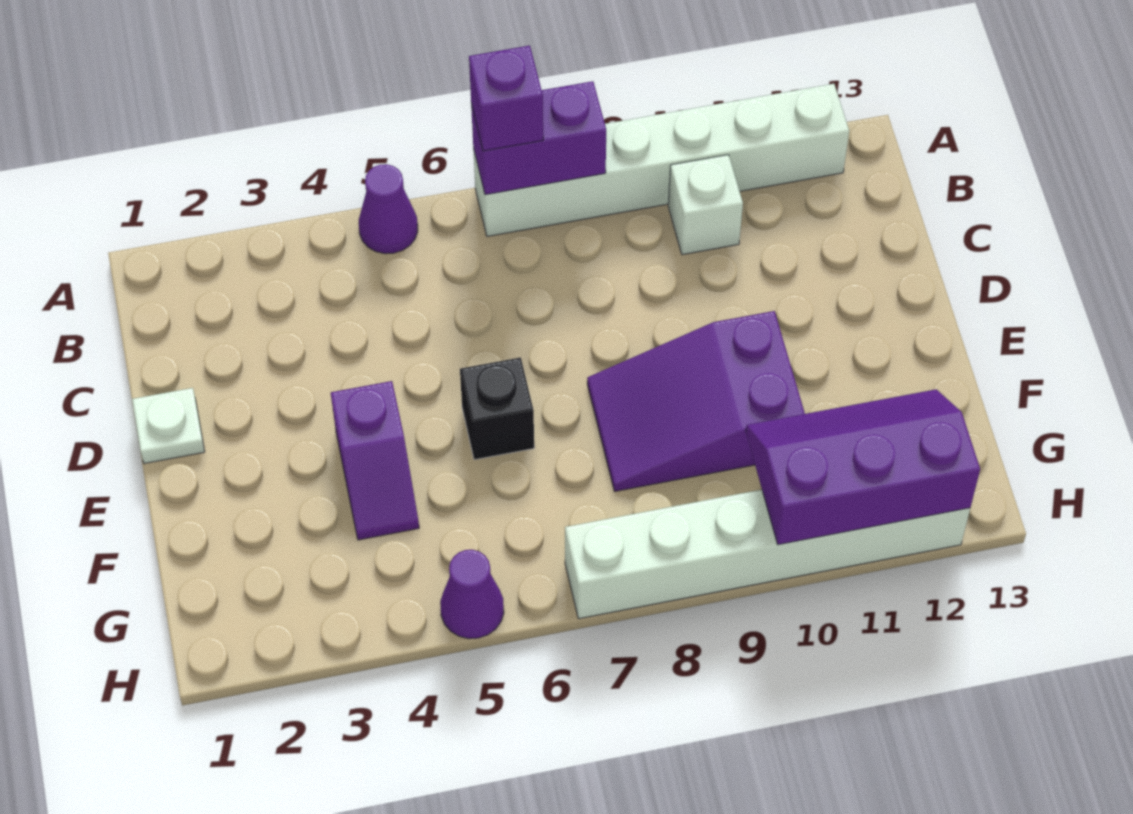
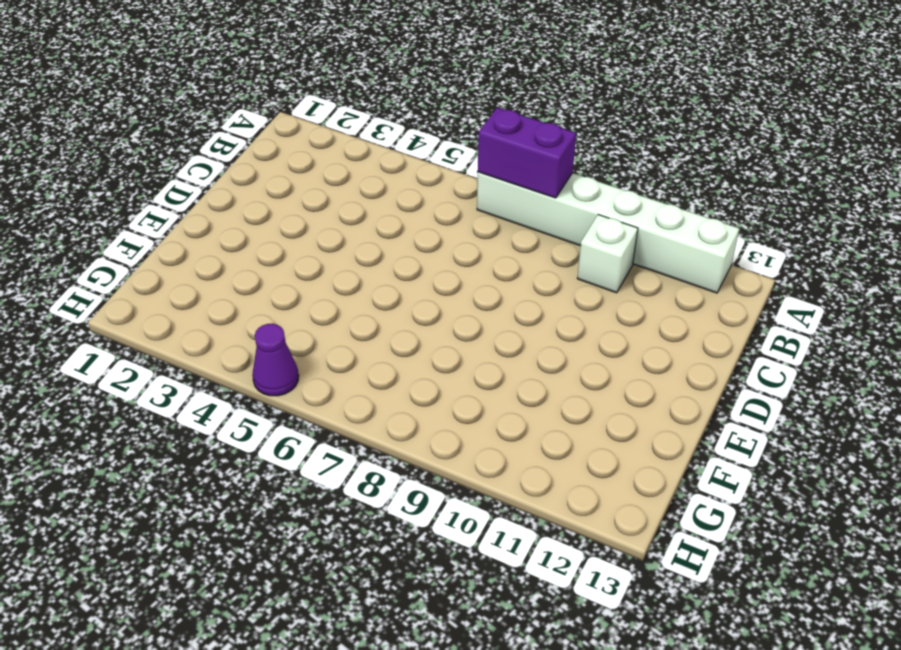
none -> purple cone A5 level 1
none -> white plate D1 level 1
none -> purple slope E4:F4 level 1 top E

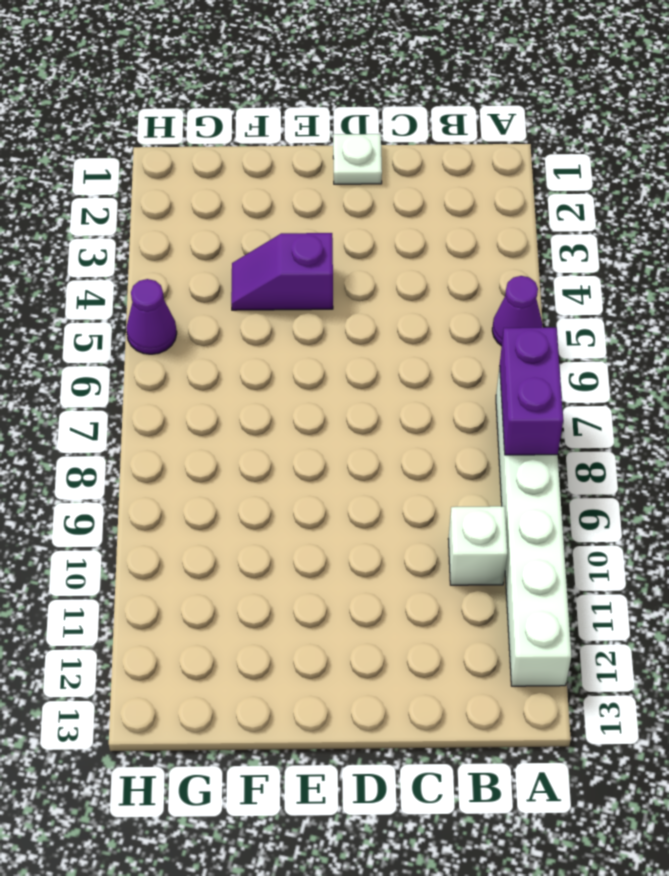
none -> black brick E6 level 1
none -> purple slope E8:F10 level 1 top 10
none -> white brick H7:H12 level 1

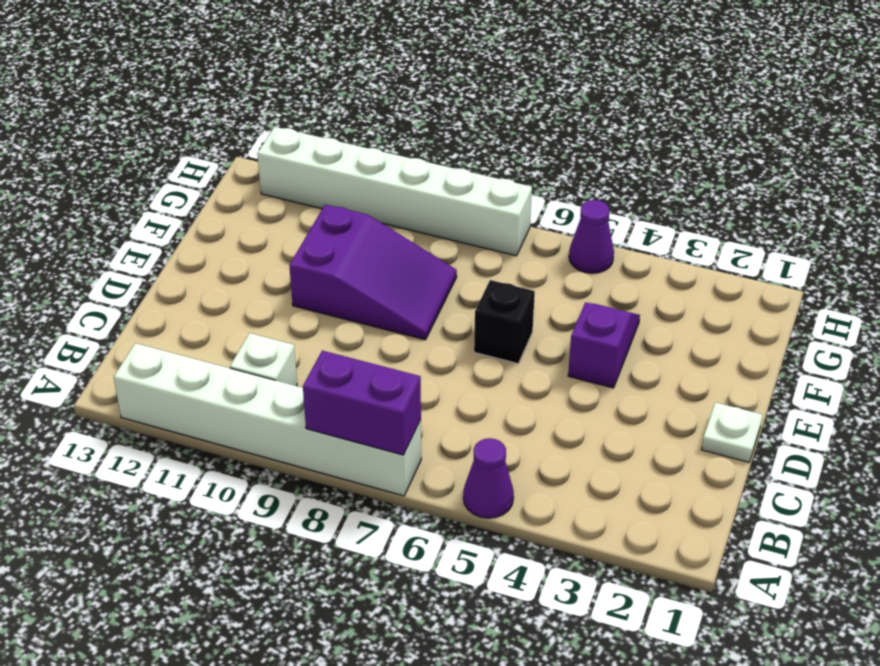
none -> purple slope G10:H12 level 2 top H
none -> purple brick A7 level 3

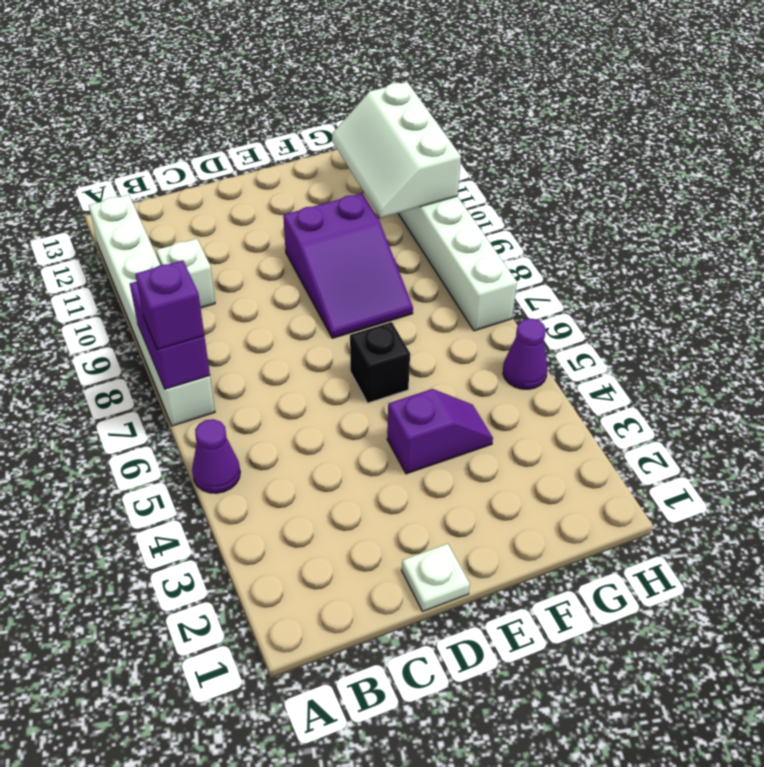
white slope G10:H12 level 2 top H -> purple slope G10:H12 level 2 top H

